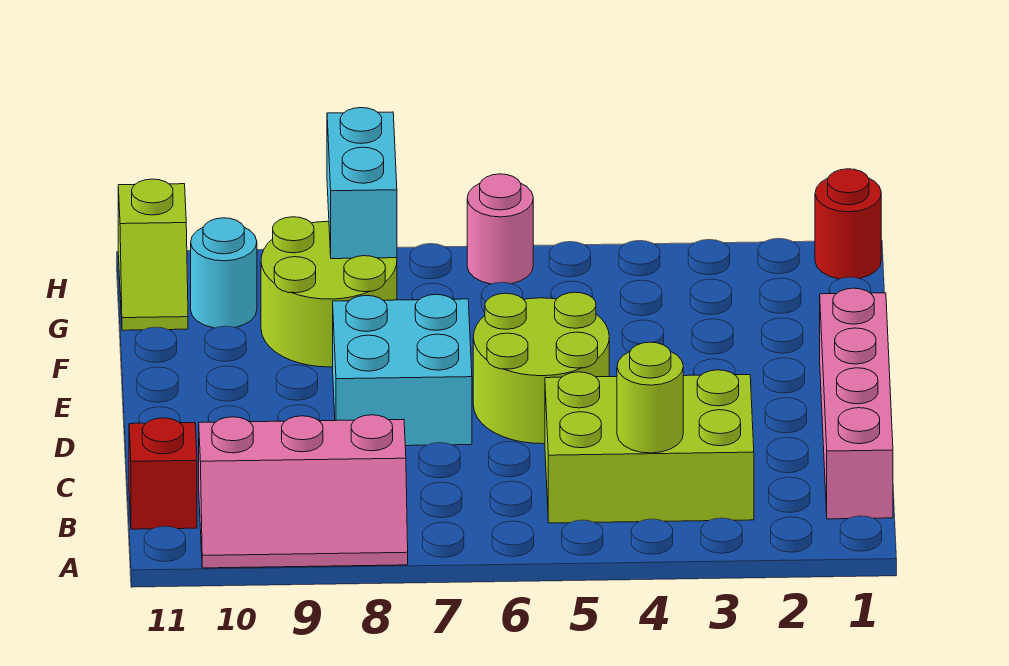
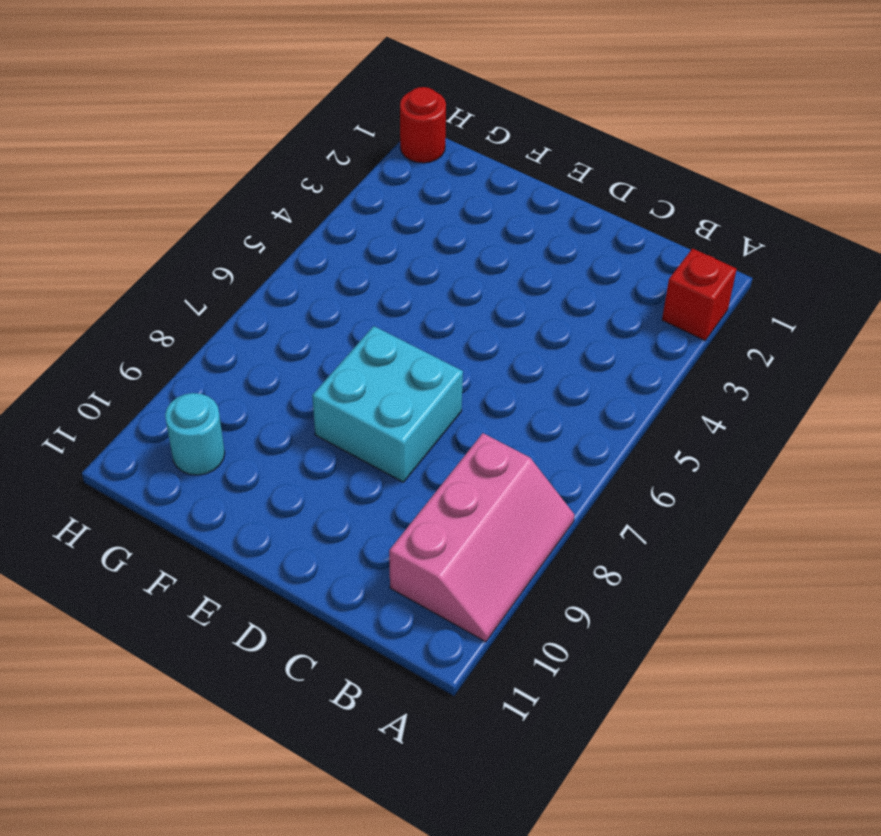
red brick A2 level 1 -> red brick B11 level 1
none -> pink brick B1:E1 level 1
none -> lime brick B3:C5 level 1
none -> lime round brick D5:E6 level 1

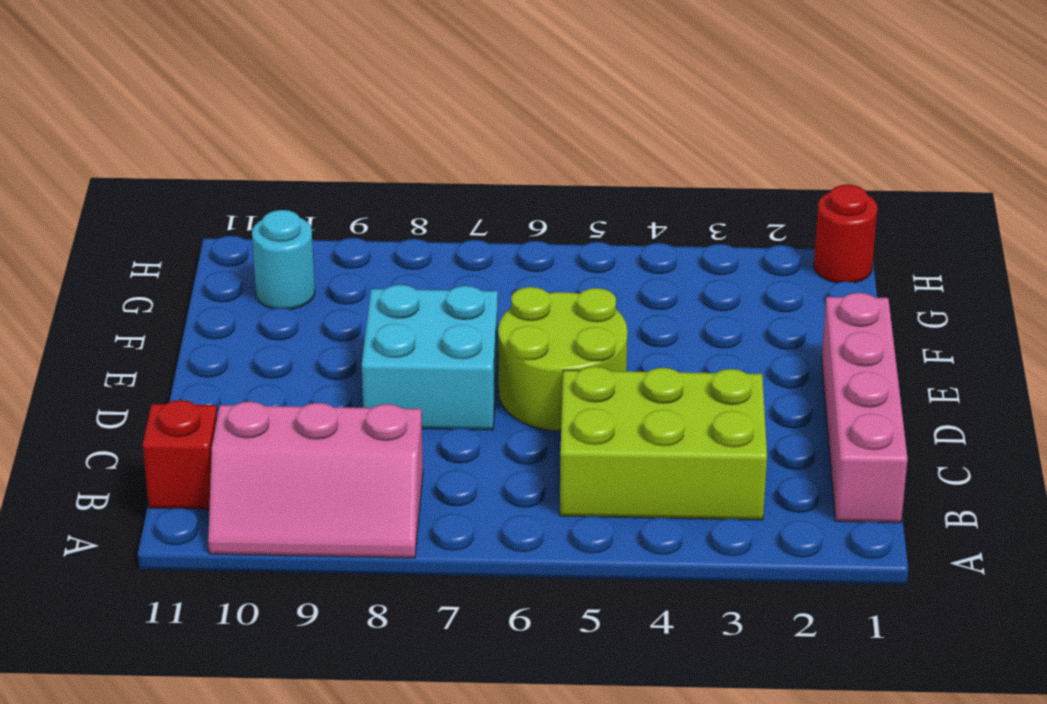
none -> lime round brick F8:G9 level 1
none -> lime slope G11:H11 level 1 top H
none -> pink round brick H6 level 1

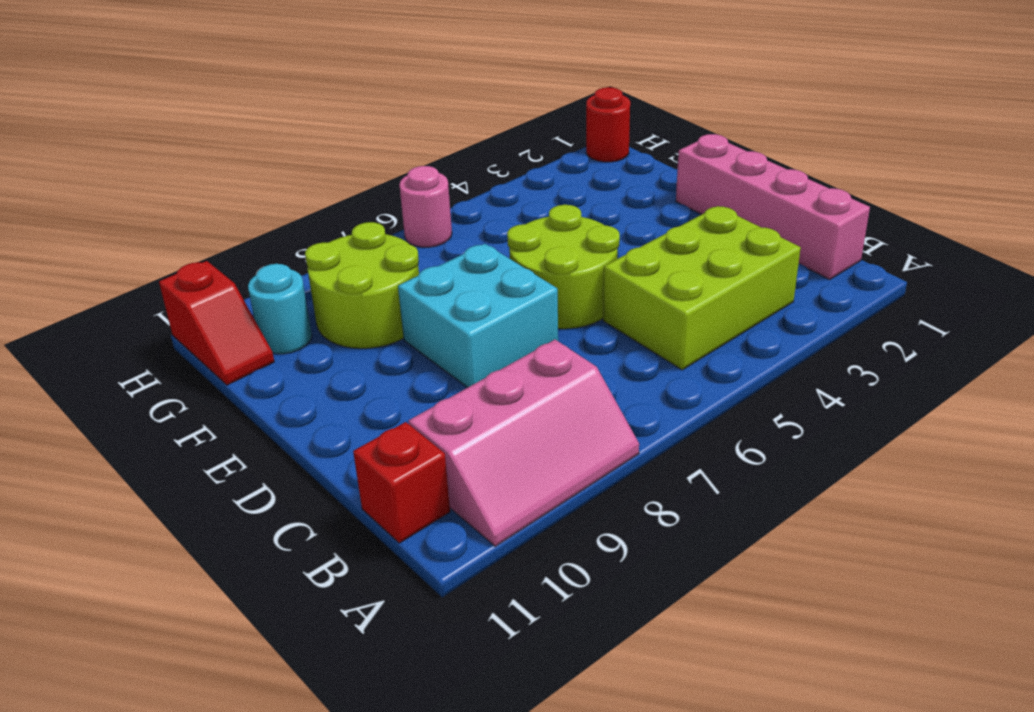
red slope G11:H11 level 1 top H -> lime slope G11:H11 level 1 top H
none -> lime round brick B4 level 2
none -> cyan brick G8:H8 level 2

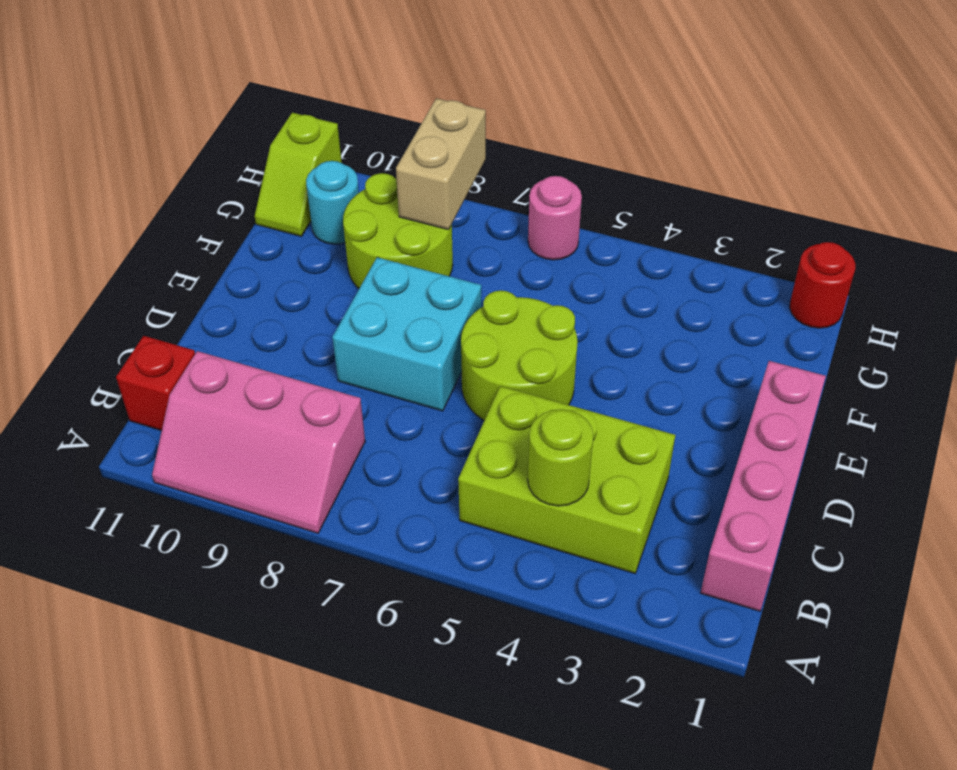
tan brick G8:H8 level 2 -> cyan brick G8:H8 level 2

